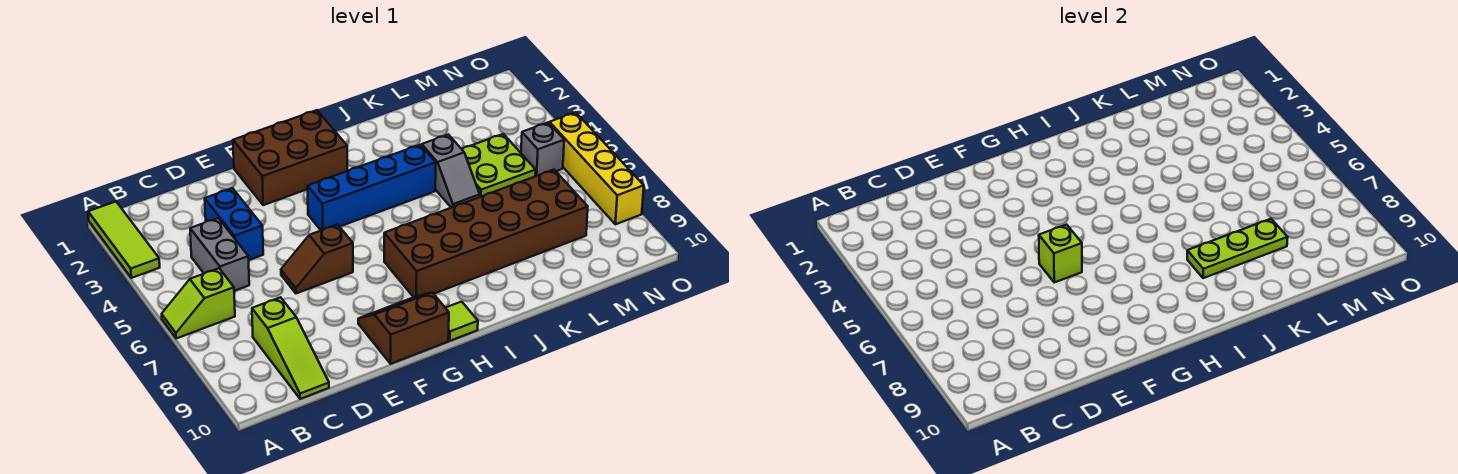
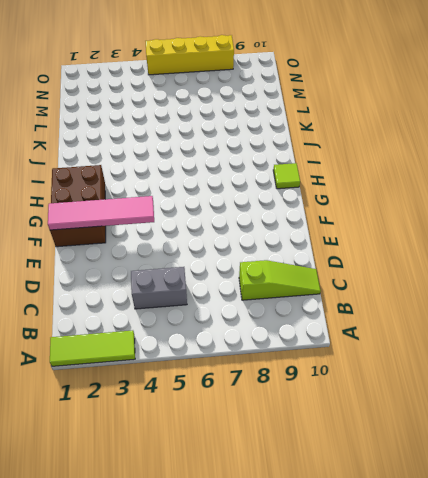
pink tile F1:F4 level 2 -> none
none -> lime slope A6:B6 level 1 top B
none -> blue brick D3:D4 level 1
none -> brown slope E6:F6 level 1 top F

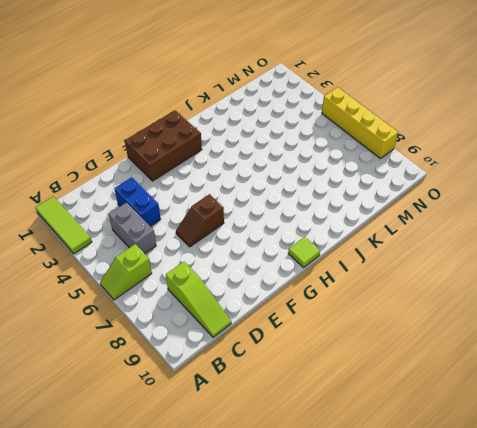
none -> brown slope F9:G10 level 1 top 10
none -> blue brick G4:J4 level 1
none -> brown brick H7:M8 level 1

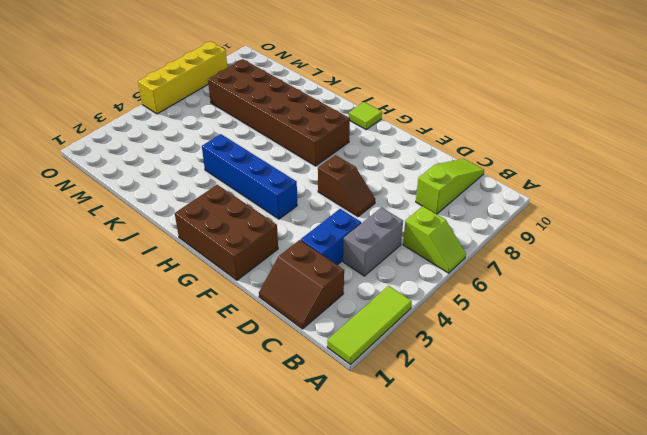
brown slope C1:D2 level 1 top 2 -> brown slope F9:G10 level 1 top 10
none -> grey slope K4:K5 level 1 top 4
none -> lime plate L4:M5 level 1
none -> grey brick N5 level 1

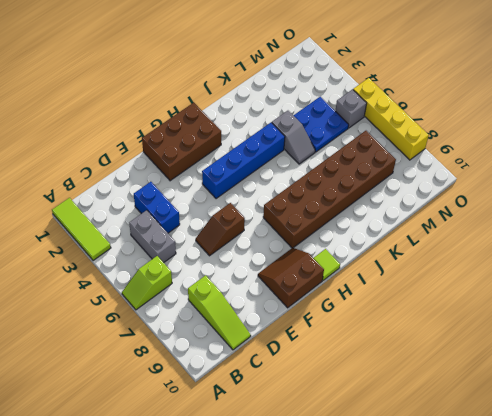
blue plate L4:M5 level 1 -> lime plate L4:M5 level 1
none -> lime brick F6 level 2
none -> lime plate J8:L8 level 2

